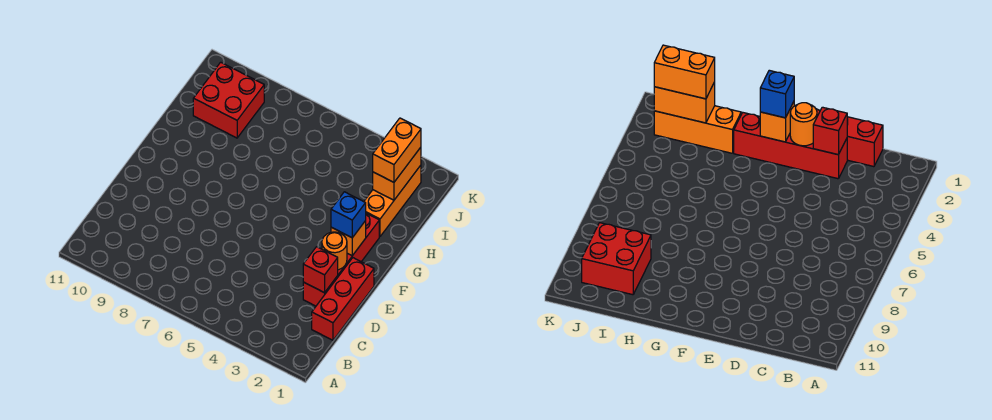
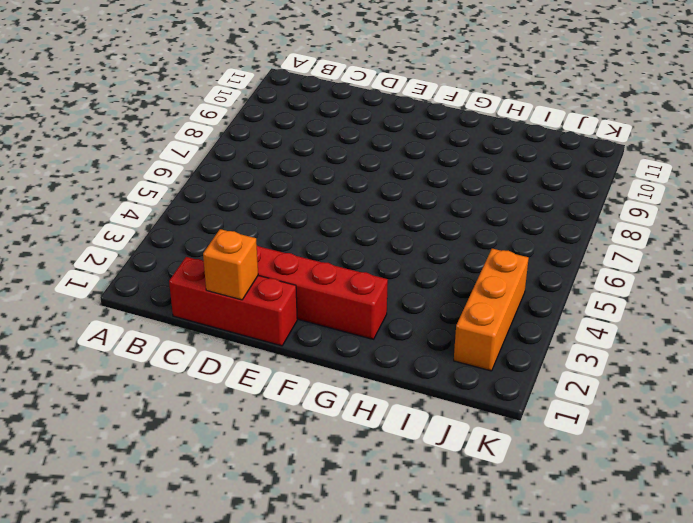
orange brick D1 level 2 -> orange brick F2 level 2
orange brick J2:J4 level 1 -> orange brick H2:J2 level 1
none -> red brick I9:J10 level 1
none -> red brick D2 level 2

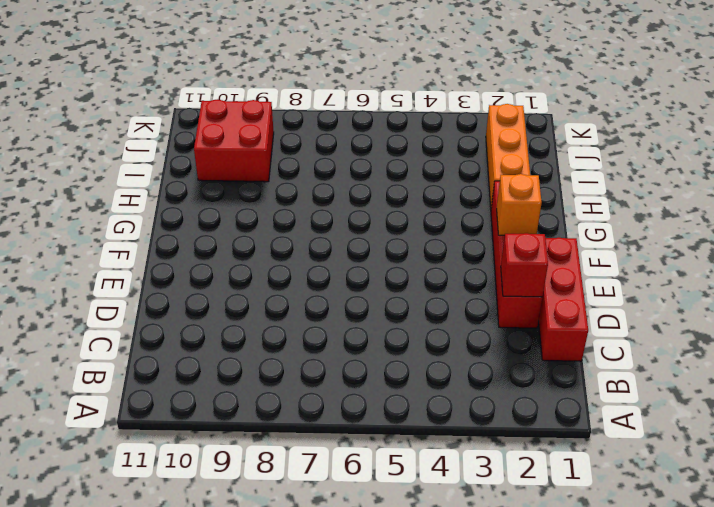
none -> orange round brick E2 level 2
none -> orange brick I2:J2 level 2

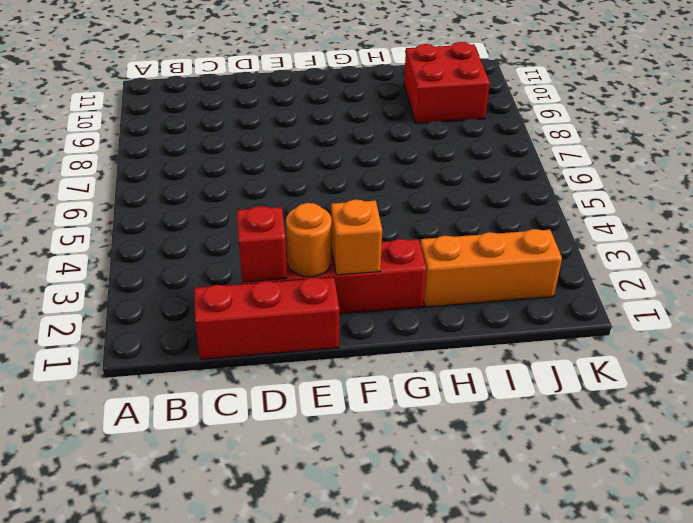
none -> orange brick I2:J2 level 2
none -> blue brick F2 level 3

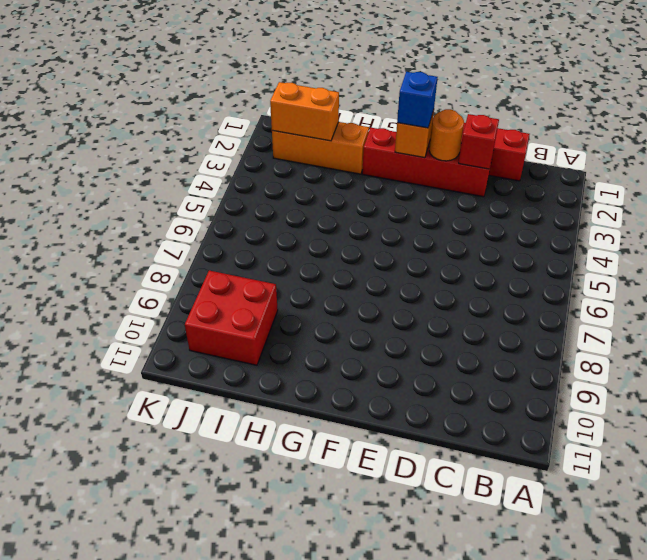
none -> orange brick I2:J2 level 3

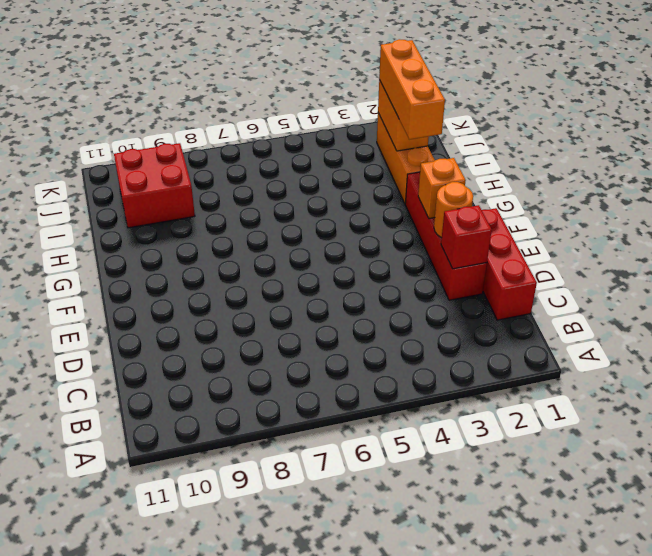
orange brick H2:J2 level 3 -> orange brick I2:J2 level 3
none -> blue brick F2 level 3

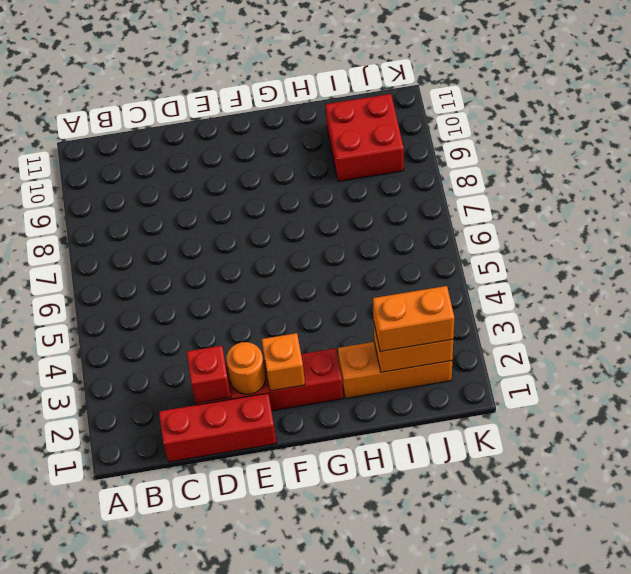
none -> blue brick F2 level 3

